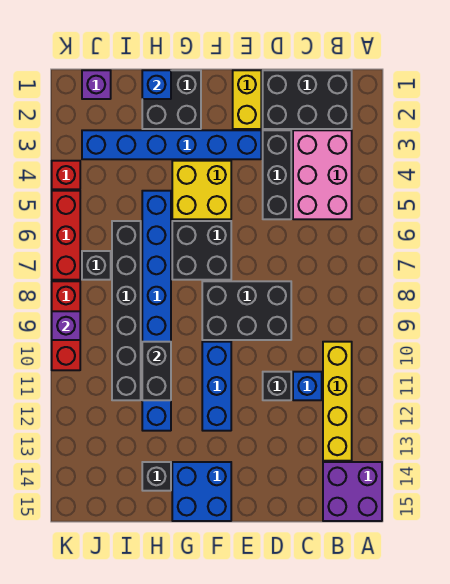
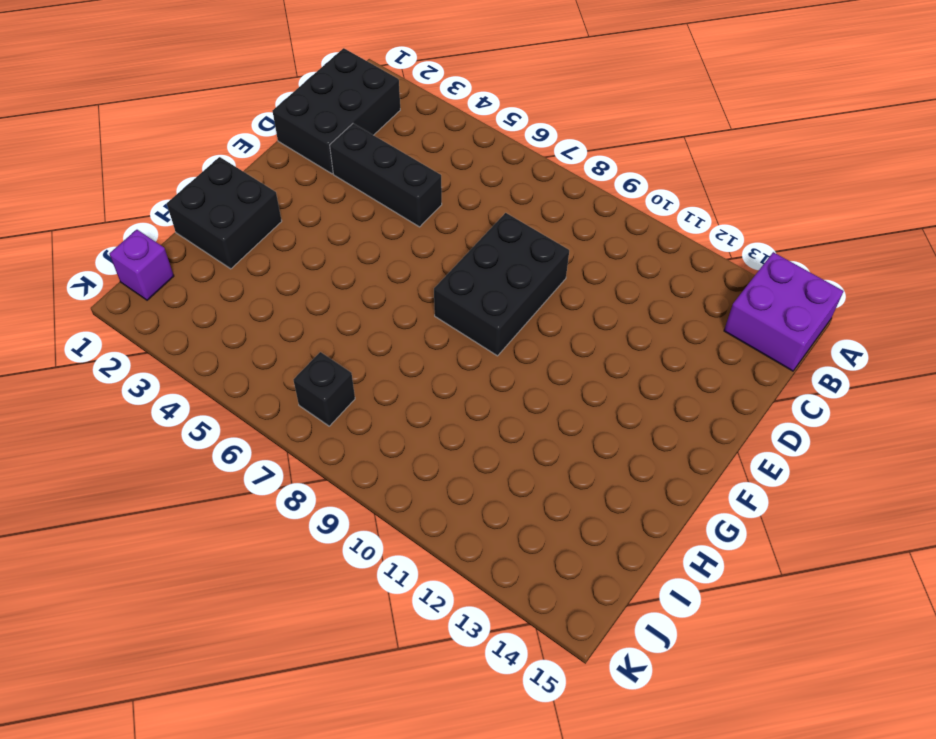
none -> pink brick B3:C5 level 1
none -> yellow brick B10:B13 level 1
none -> blue brick C11 level 1

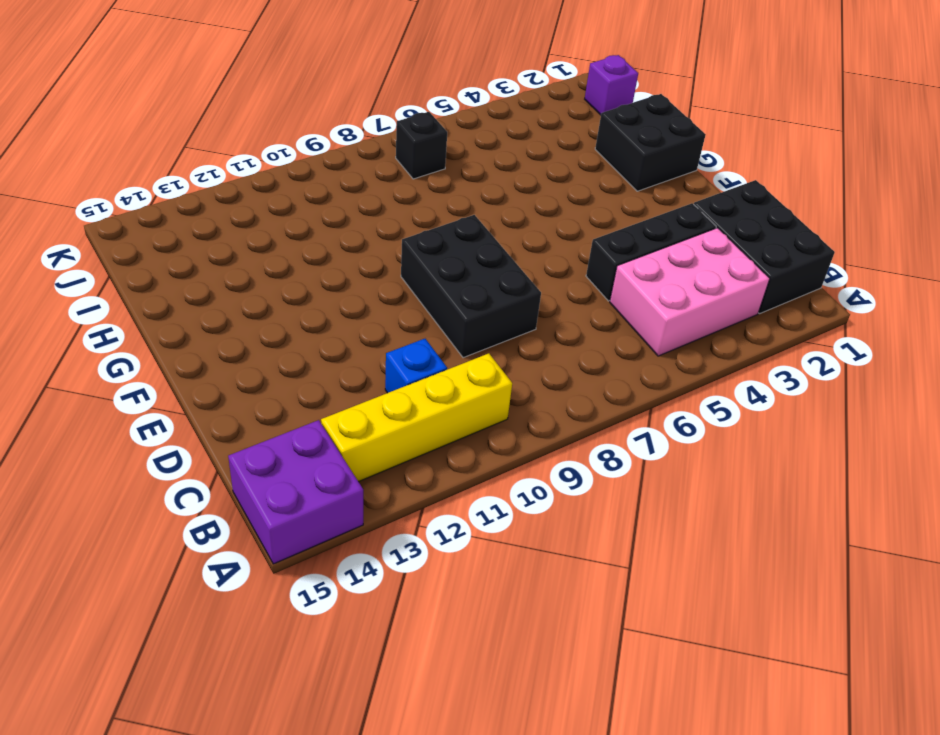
none -> black brick D11 level 1
none -> yellow brick E1:E2 level 1
none -> blue brick E3:J3 level 1

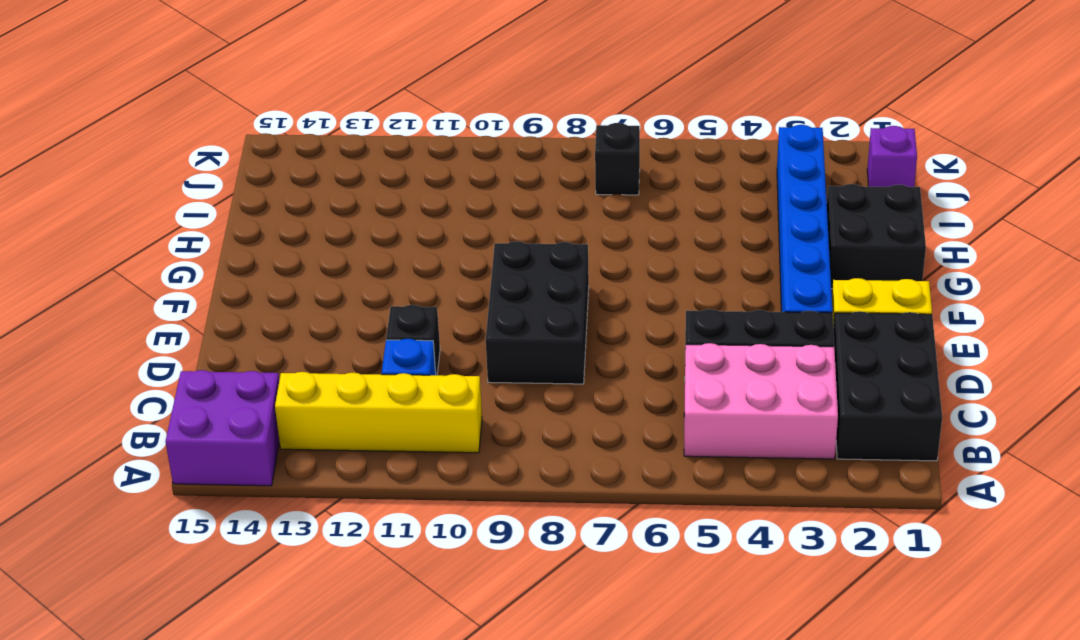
none -> yellow brick F4:G5 level 1
none -> black brick F6:G7 level 1
none -> blue brick F10:F12 level 1

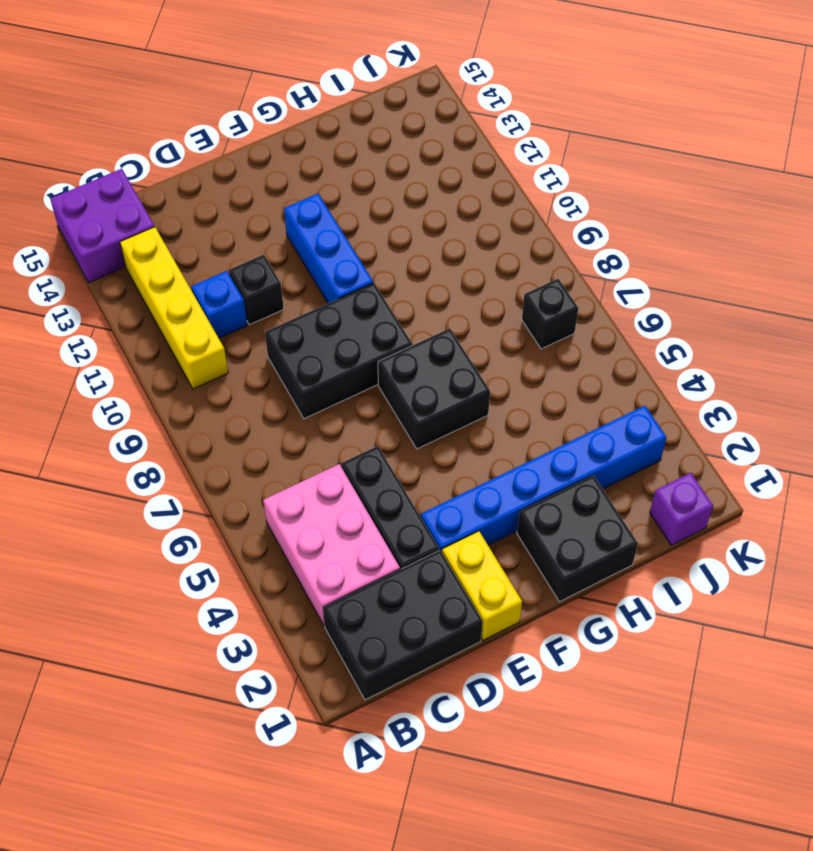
none -> yellow brick F4:G5 level 1
none -> blue brick F14:G15 level 1
none -> blue brick H5:H12 level 1

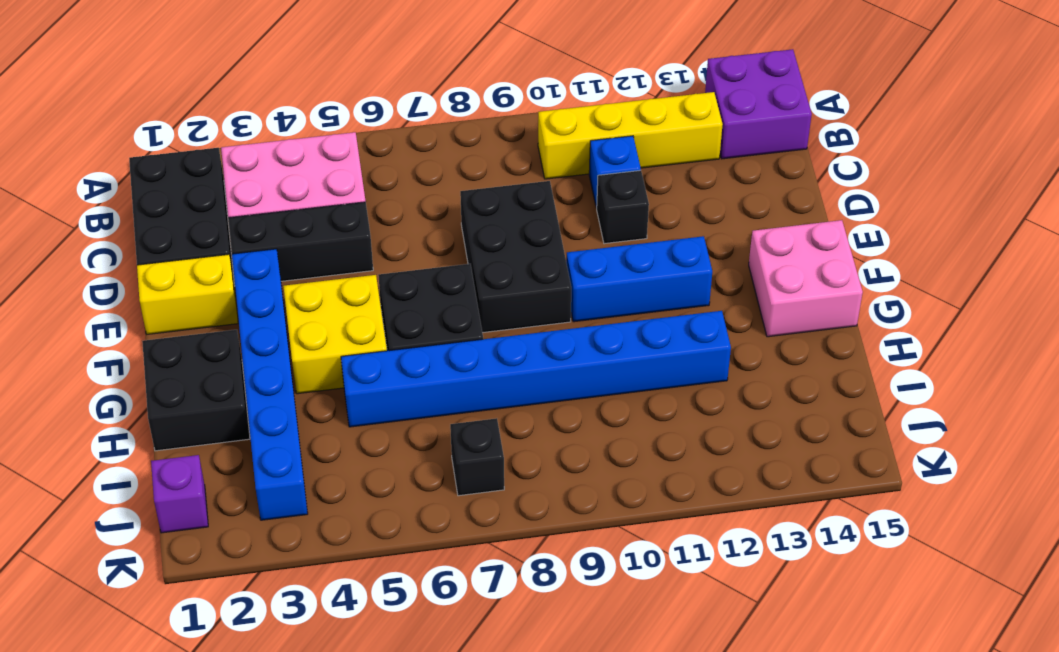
pink brick F14:G15 level 1 -> blue brick F14:G15 level 1
none -> black brick H14 level 1
none -> black brick I6:I11 level 1
none -> red brick K4 level 1

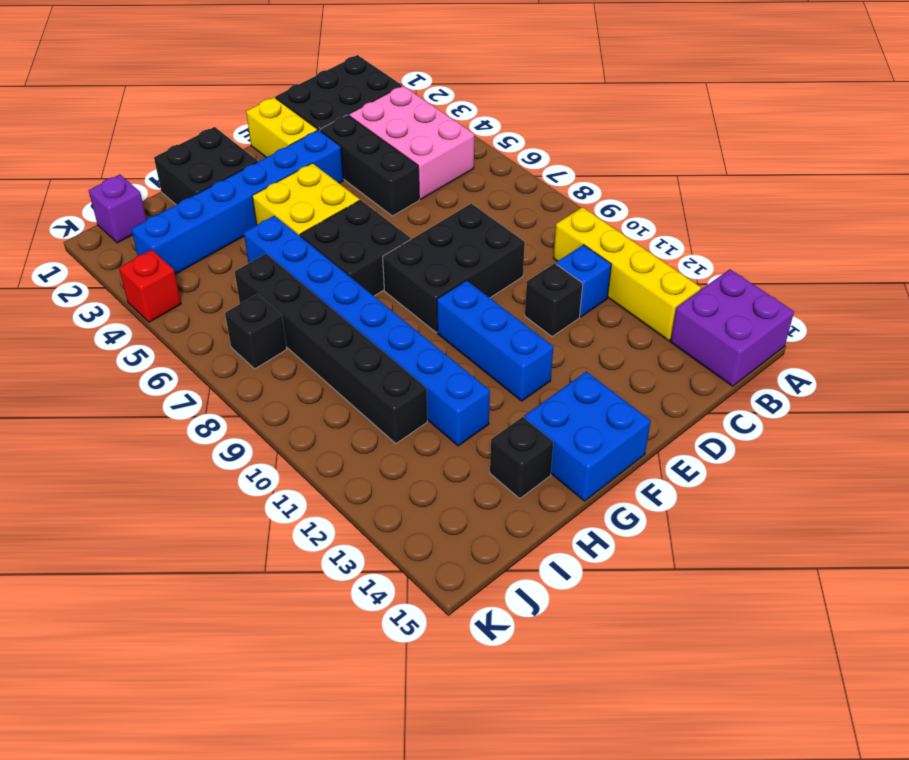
none -> red brick K5:K7 level 1
none -> red brick K8:K10 level 1
none -> blue brick H1 level 2

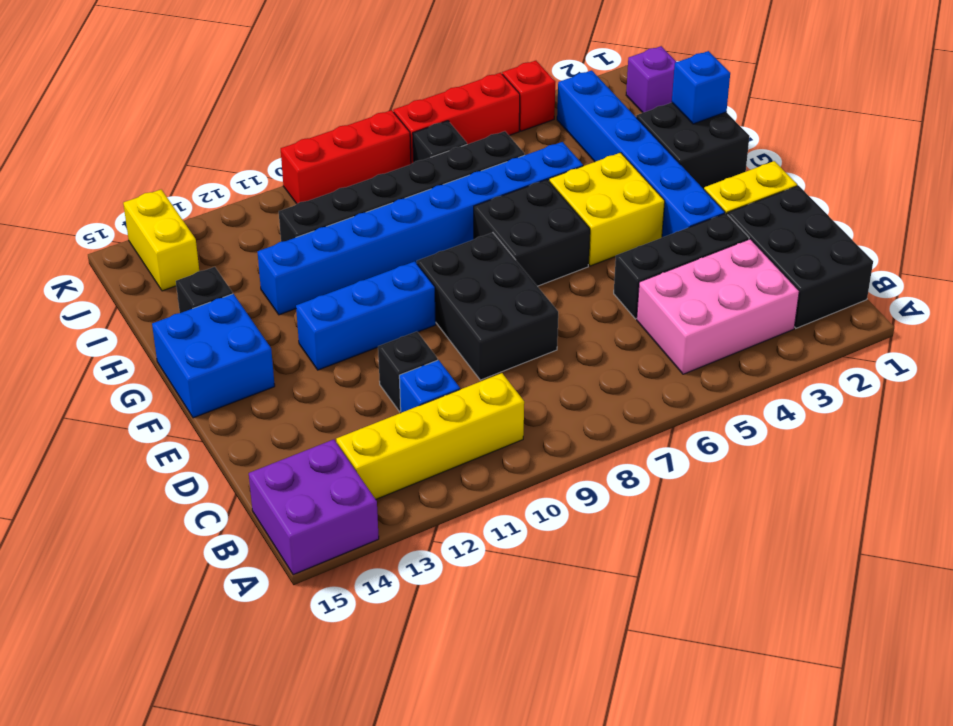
yellow brick J14:K14 level 1 -> none
none -> black brick H10:H11 level 2
none -> purple brick K9 level 2

